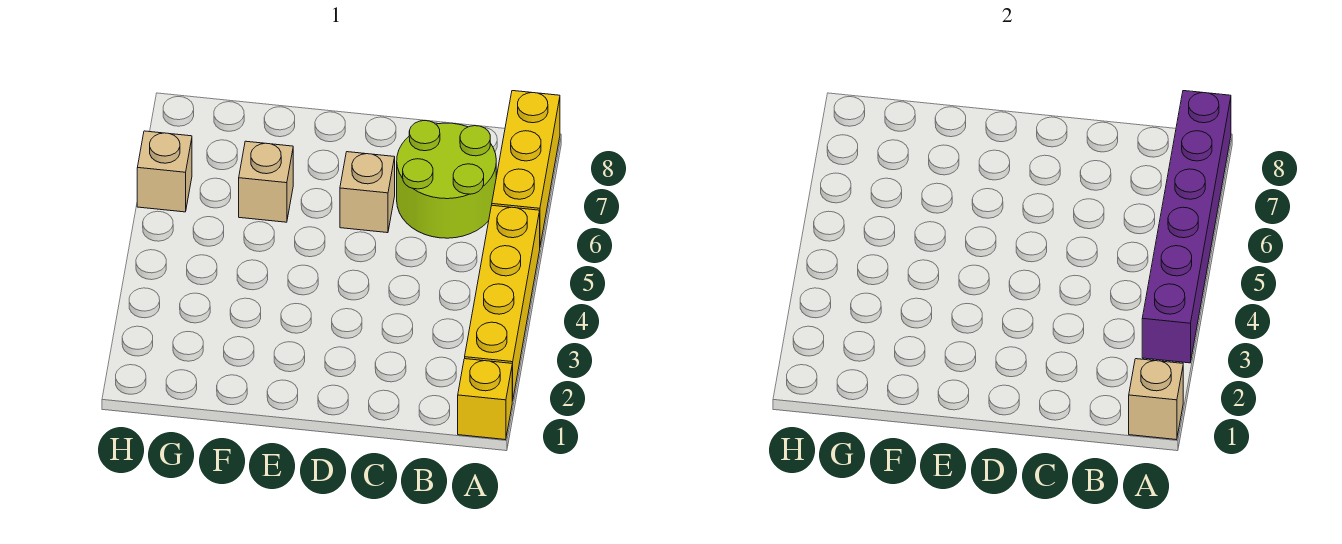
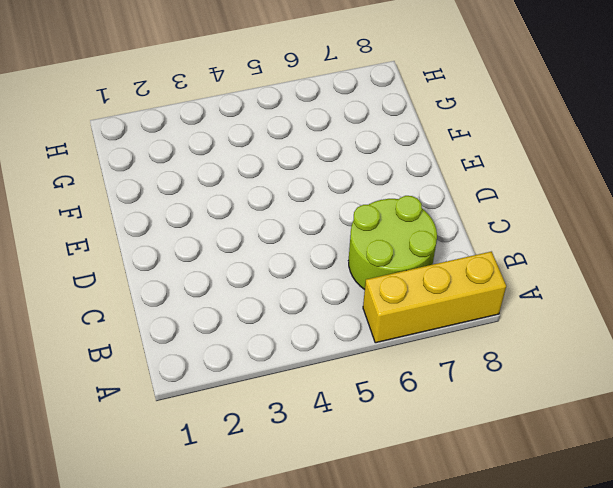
none -> yellow brick A1 level 1
none -> yellow brick A2:A5 level 1

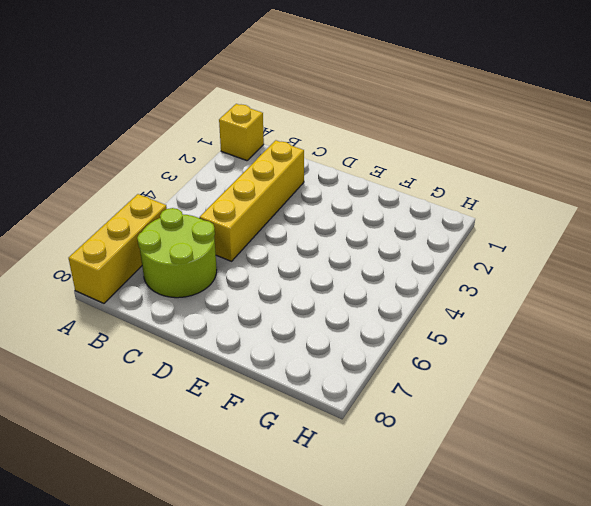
yellow brick C2:C5 level 1 -> yellow brick A2:A5 level 1
none -> tan brick D6 level 1
none -> tan brick F6 level 1

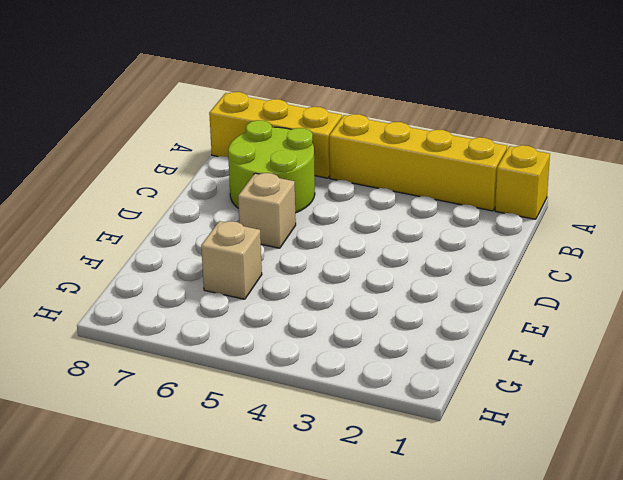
none -> tan brick H6 level 1
none -> tan brick A1 level 2

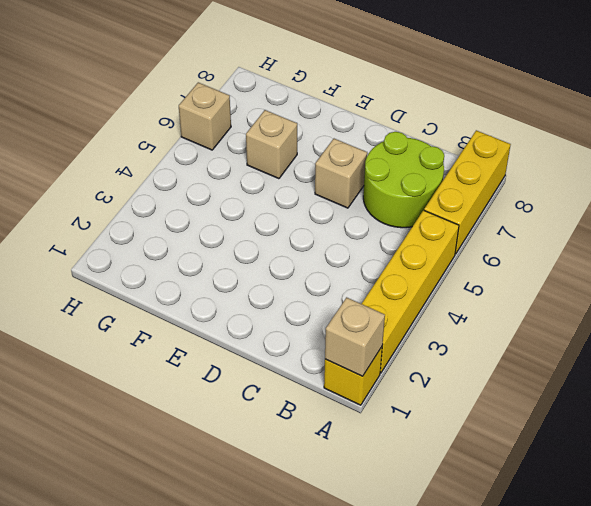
none -> purple brick A3:A8 level 2

